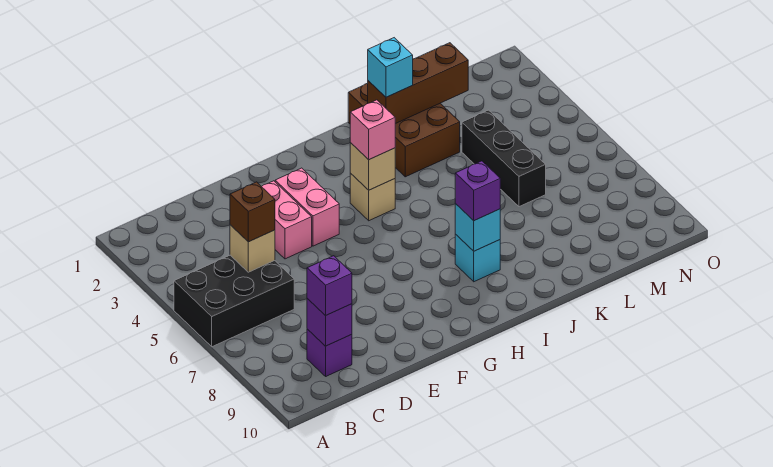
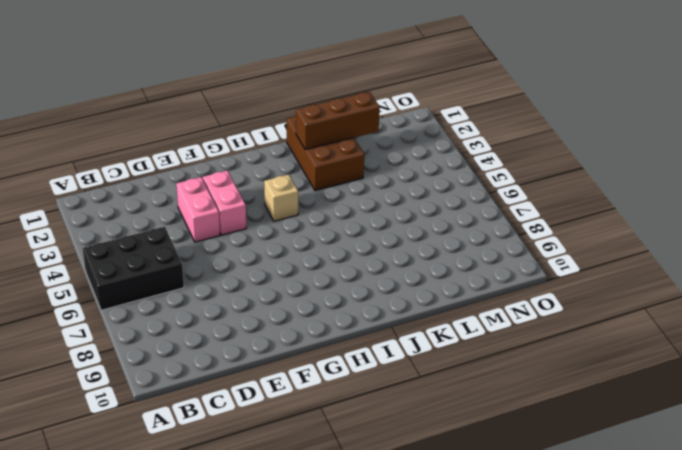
none -> purple brick C9 level 1
none -> cyan brick I8 level 1
none -> black brick L4:L6 level 1

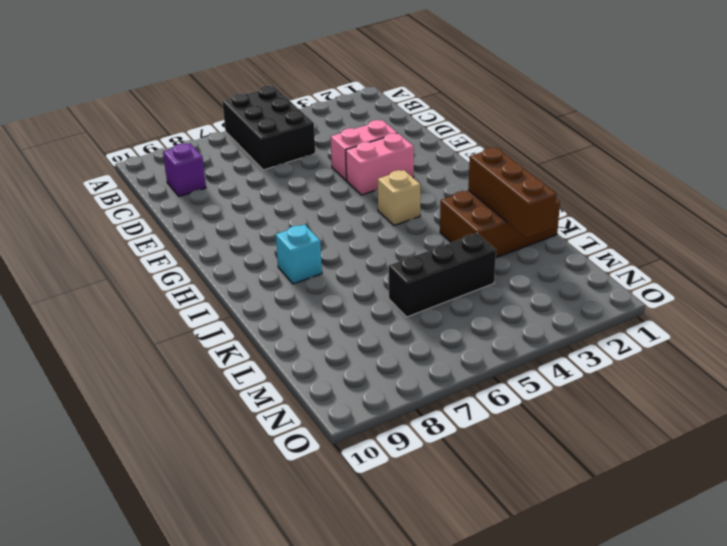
none -> tan brick C5 level 2
none -> purple brick C9 level 2
none -> tan brick H4 level 2

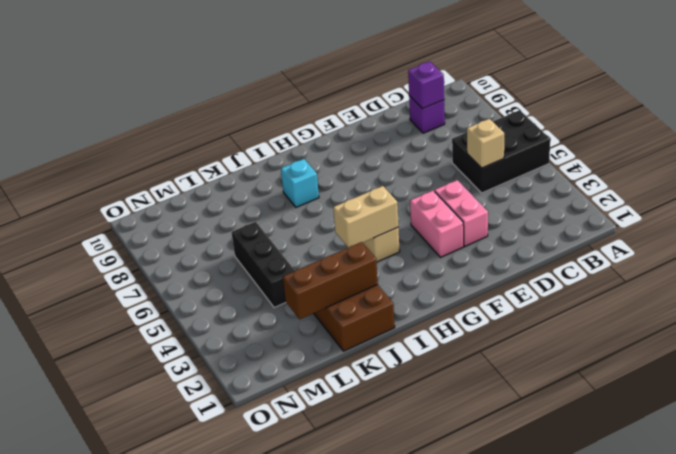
tan brick H4:I4 level 2 -> tan brick H4 level 2
none -> cyan brick I8 level 2
none -> brown brick C5 level 3
none -> purple brick C9 level 3

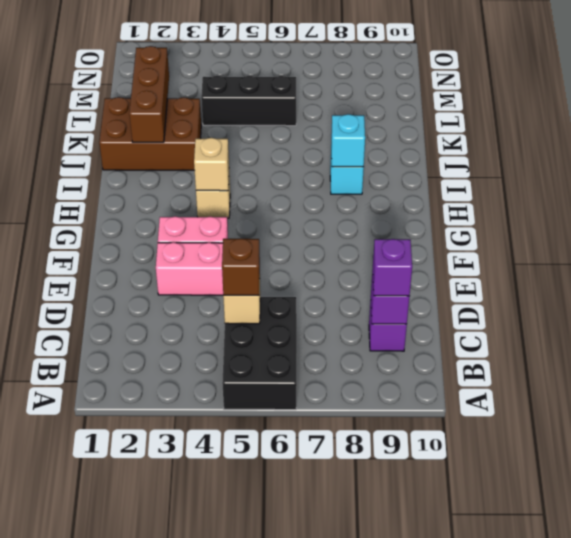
none -> pink brick H4 level 3
none -> purple brick I8 level 3
none -> cyan brick J2 level 3

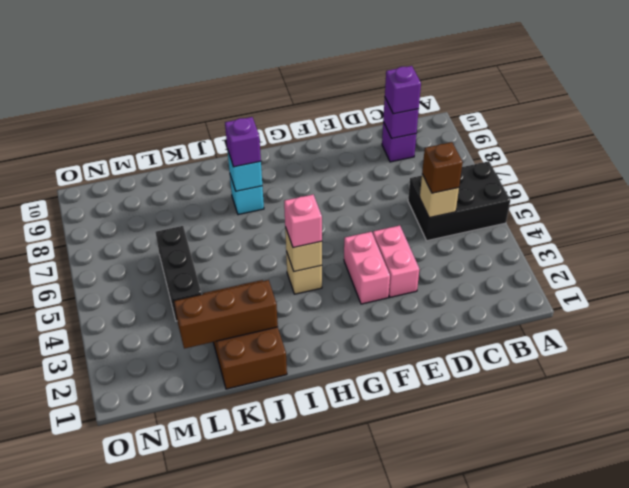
none -> cyan brick J2 level 3

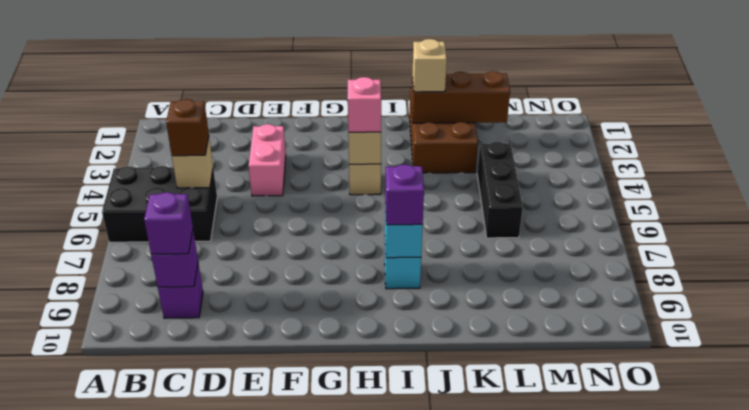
tan brick J2 level 3 -> cyan brick J2 level 3
none -> pink brick F3:F4 level 1

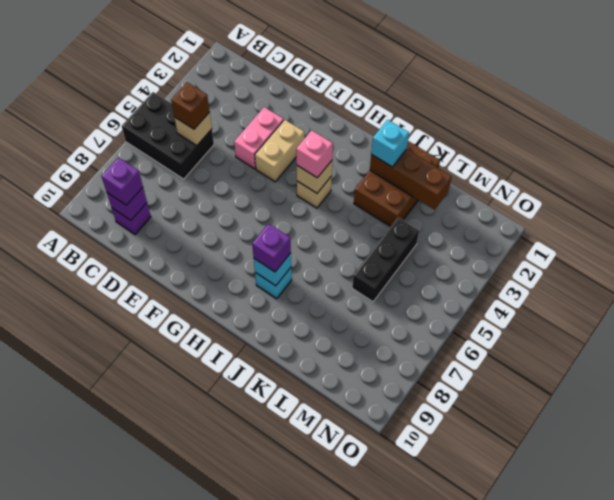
tan brick F3:F4 level 1 -> pink brick F3:F4 level 1

